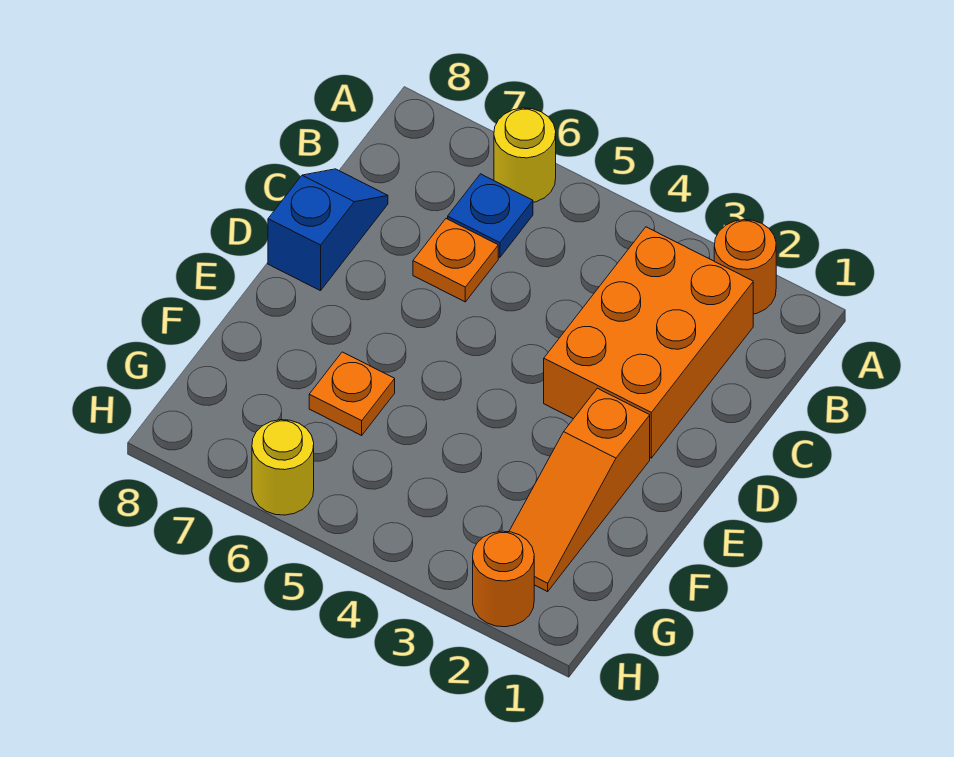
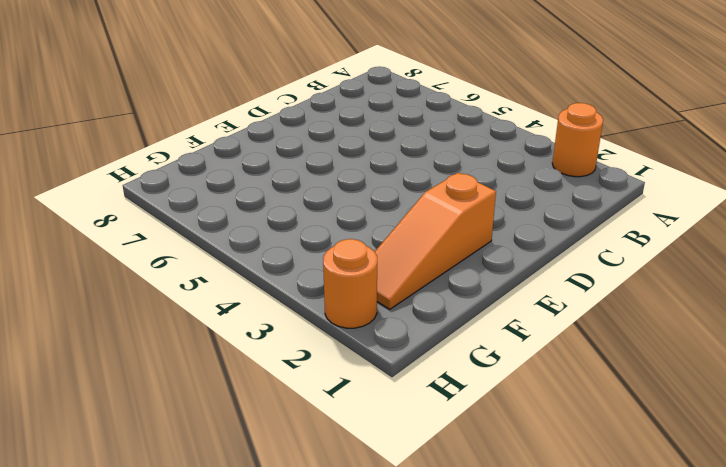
none -> yellow round brick A6 level 1
none -> orange brick B2:D3 level 1

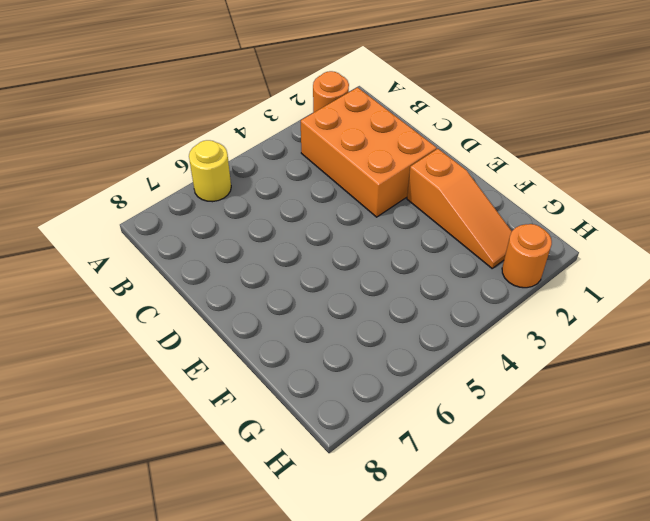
none -> blue plate B6 level 1
none -> orange plate C6 level 1

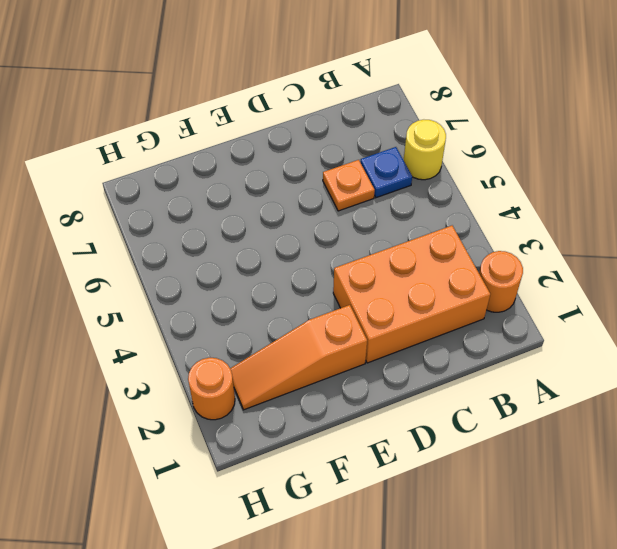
none -> blue slope C8:D8 level 1 top D
none -> orange plate F6 level 1

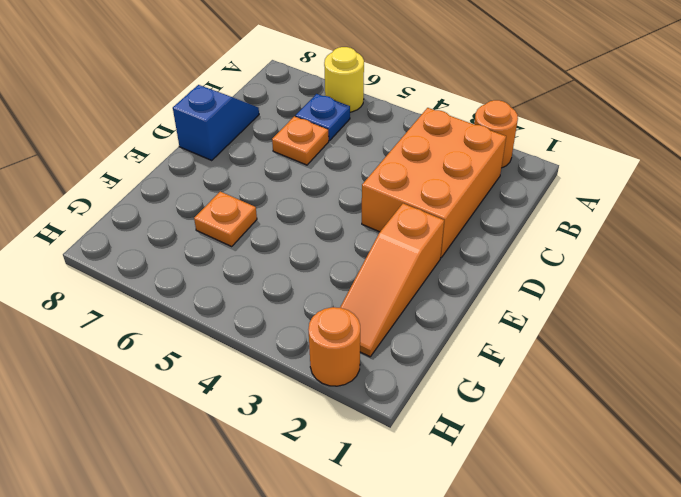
none -> yellow round brick H6 level 1

